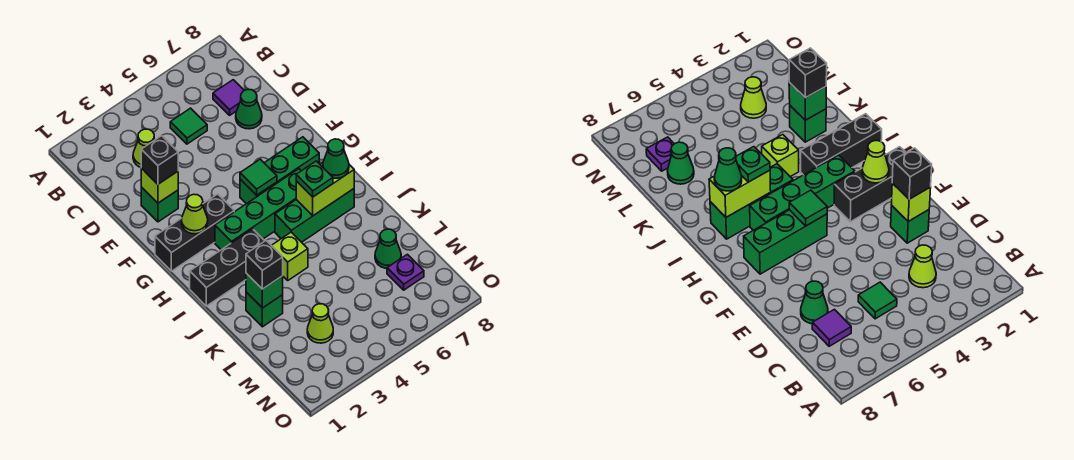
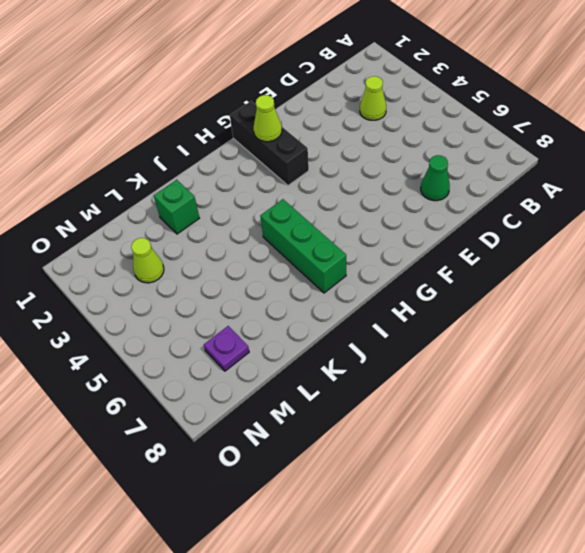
none -> green tile C5 level 1
none -> purple tile C7 level 1
none -> green brick E2 level 1

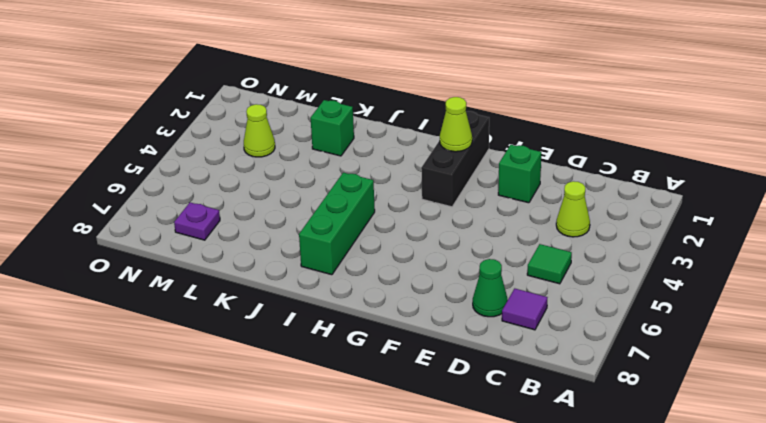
none -> green brick G5:G7 level 1
none -> green brick H3:H6 level 1
none -> black brick I1:I3 level 1

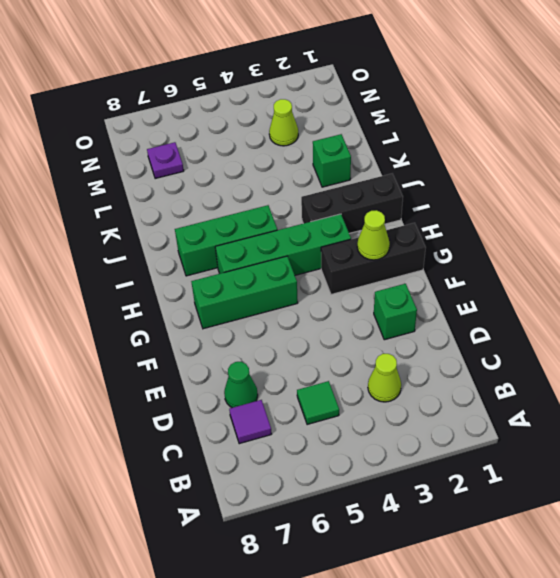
none -> lime brick J4 level 1
none -> green cone L7 level 1
none -> lime brick E2 level 2

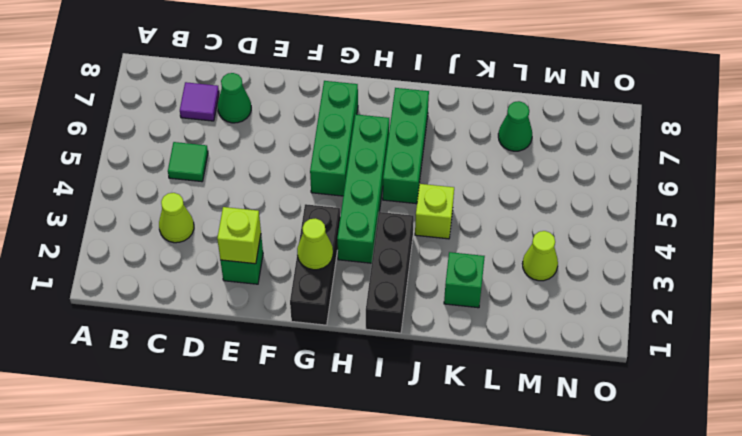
none -> purple plate M7 level 1
none -> green tile G5 level 2
none -> lime brick I6:I7 level 2

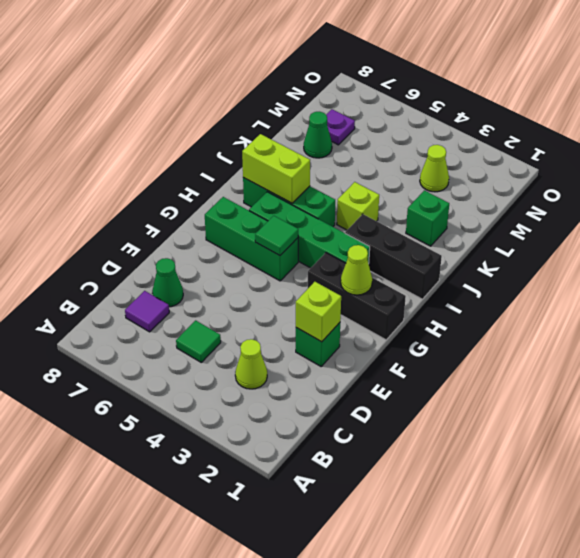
none -> green brick K2 level 2
none -> black brick E2 level 3
none -> green plate I6 level 3

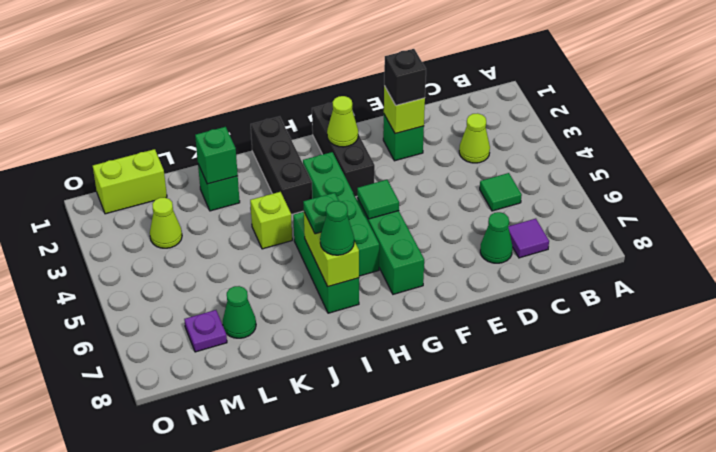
lime brick M1:N1 level 1 -> none
none -> black brick K2 level 3

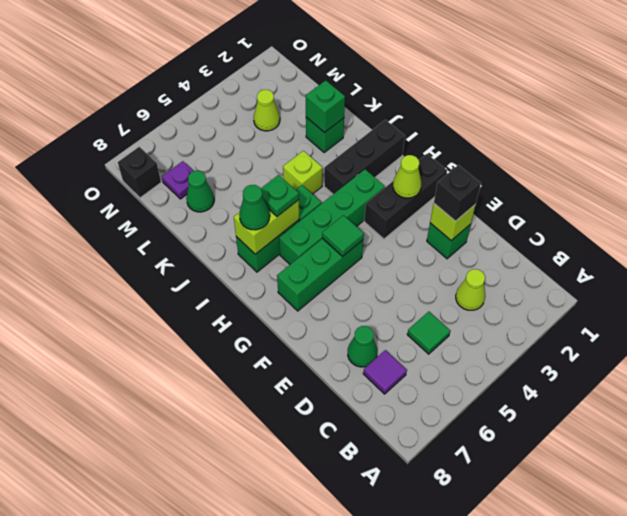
black brick N8 level 1 -> black brick K2 level 3

